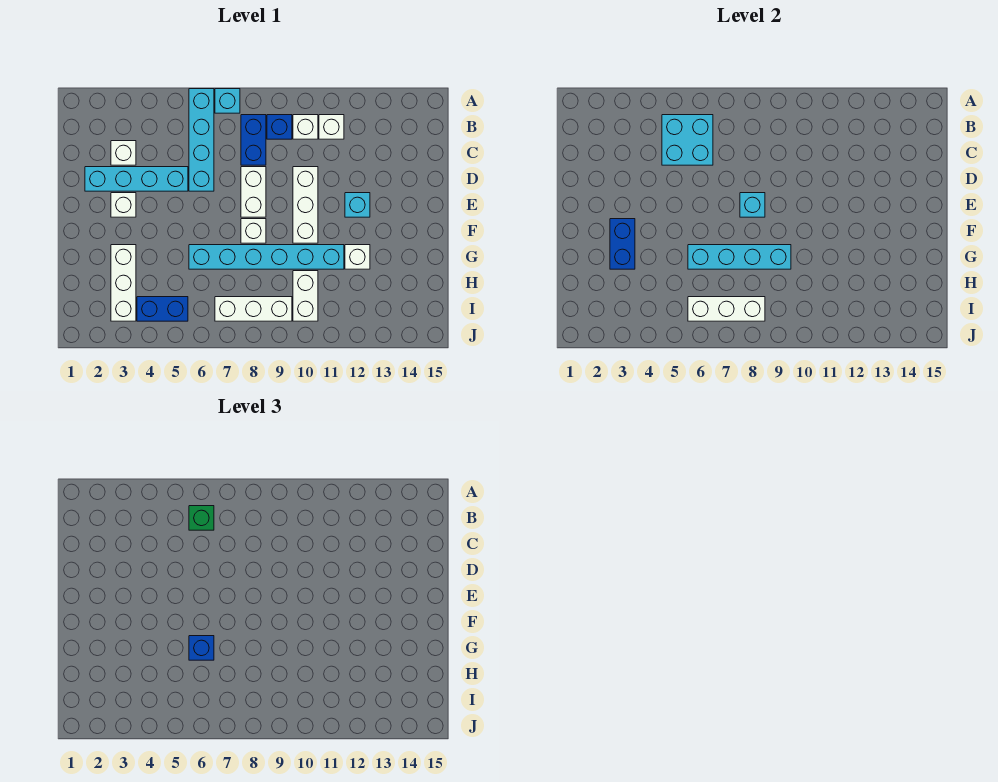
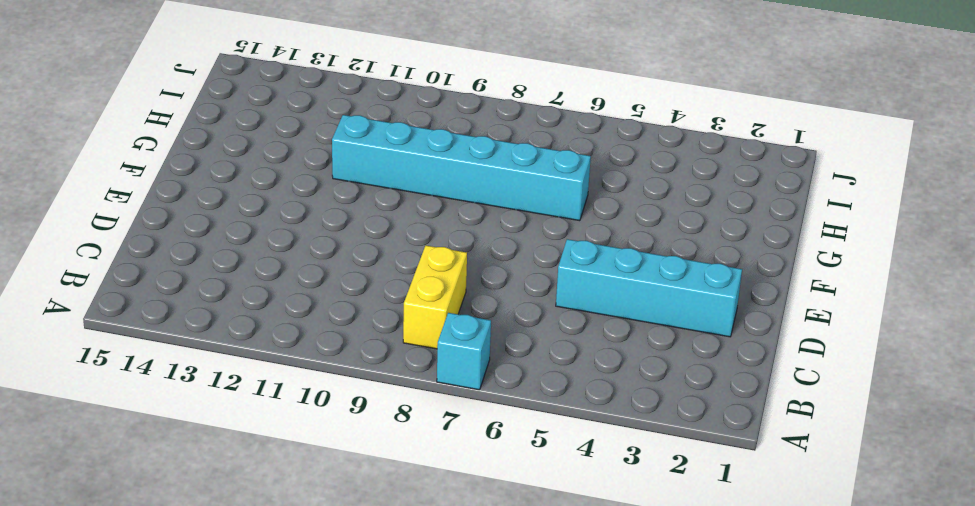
yellow brick B8:C8 level 1 -> blue brick B8:C8 level 1
none -> cyan brick A6:D6 level 1
none -> blue brick B9 level 1
none -> white brick B10 level 1

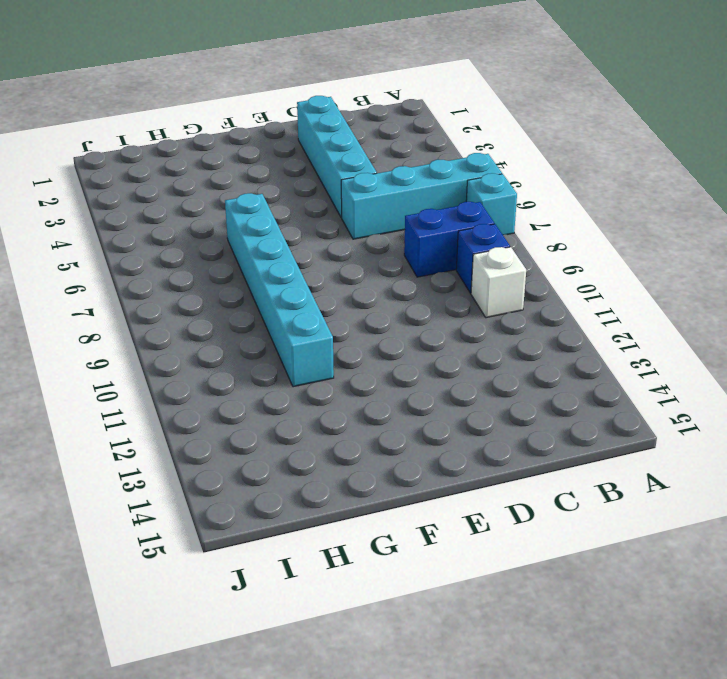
none -> white brick B11 level 1
none -> white brick C3 level 1
none -> white brick D8:E8 level 1

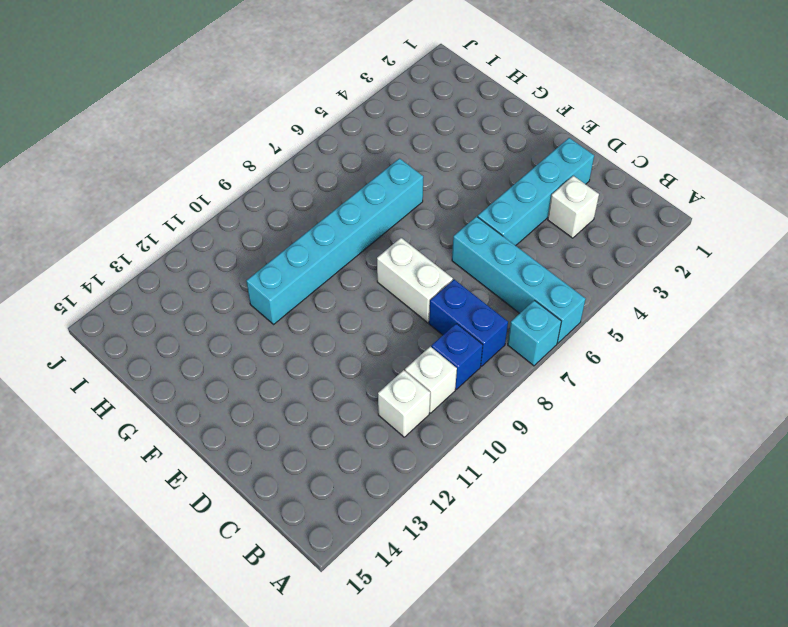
none -> white brick D10:F10 level 1
none -> white brick E3 level 1
none -> cyan brick E12 level 1

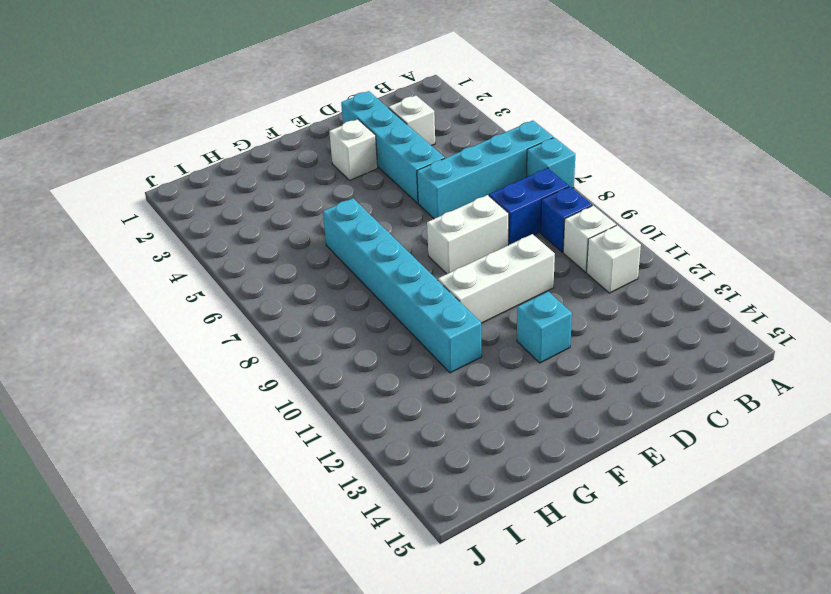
none -> white brick F8 level 1
none -> white brick G3:I3 level 1
none -> white brick G12 level 1

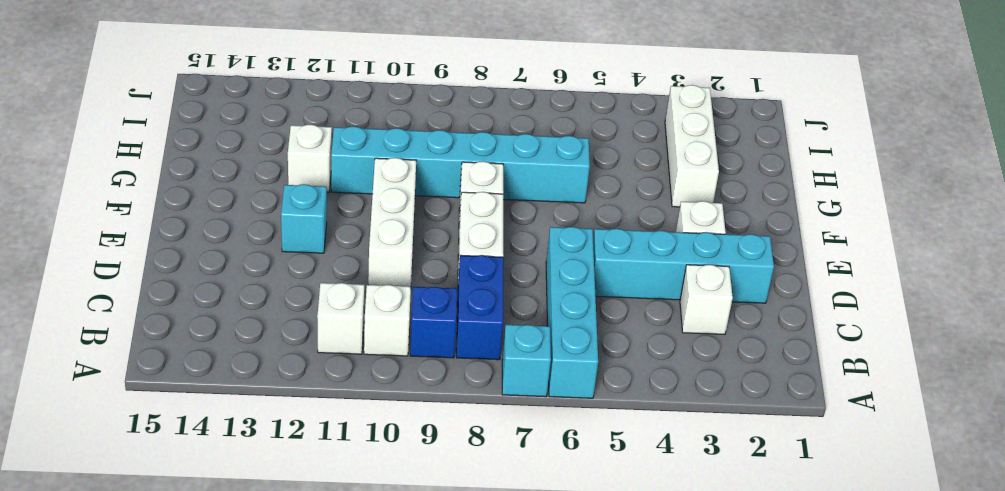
none -> white brick H10:I10 level 1
none -> blue brick I4:I5 level 1
none -> white brick I7:I9 level 1

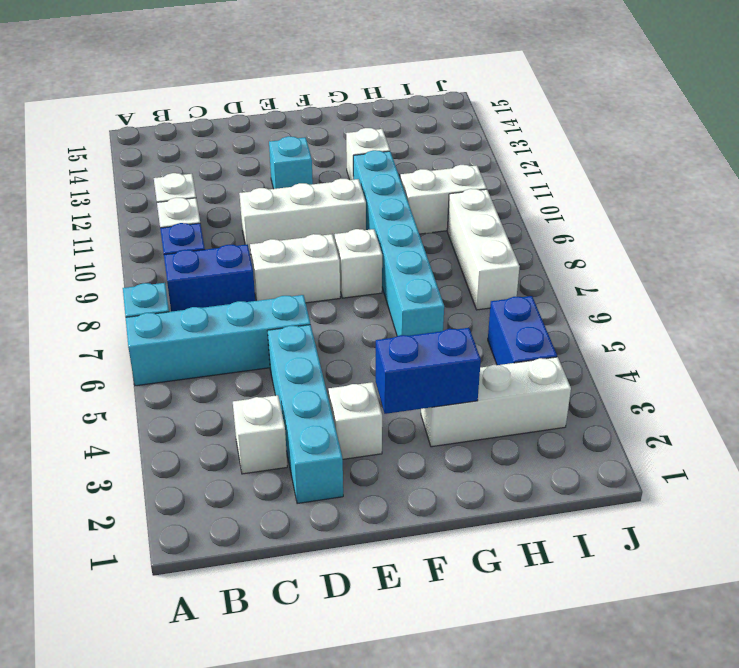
none -> cyan brick B5:C6 level 2
none -> cyan brick E8 level 2
none -> cyan brick G6:G9 level 2

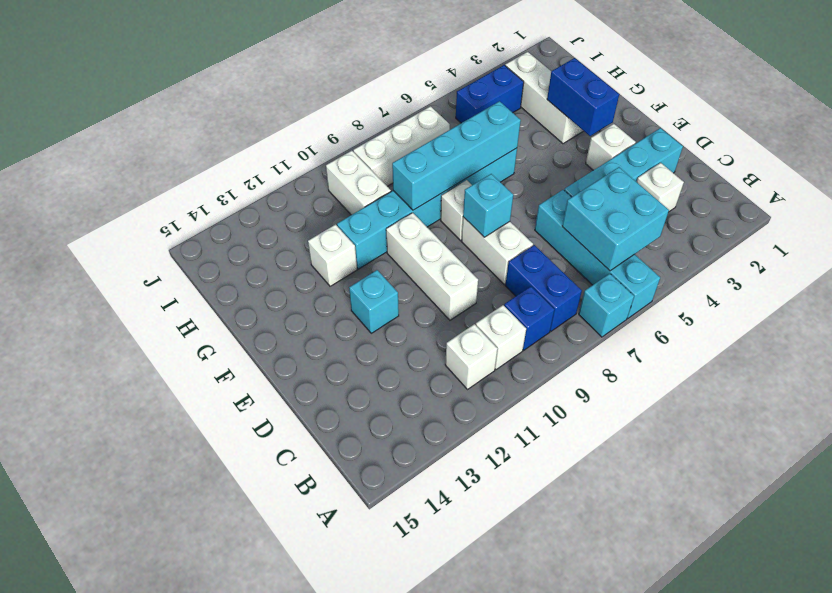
none -> white brick I6:I8 level 2
none -> green brick B6 level 3
none -> blue brick G6 level 3

